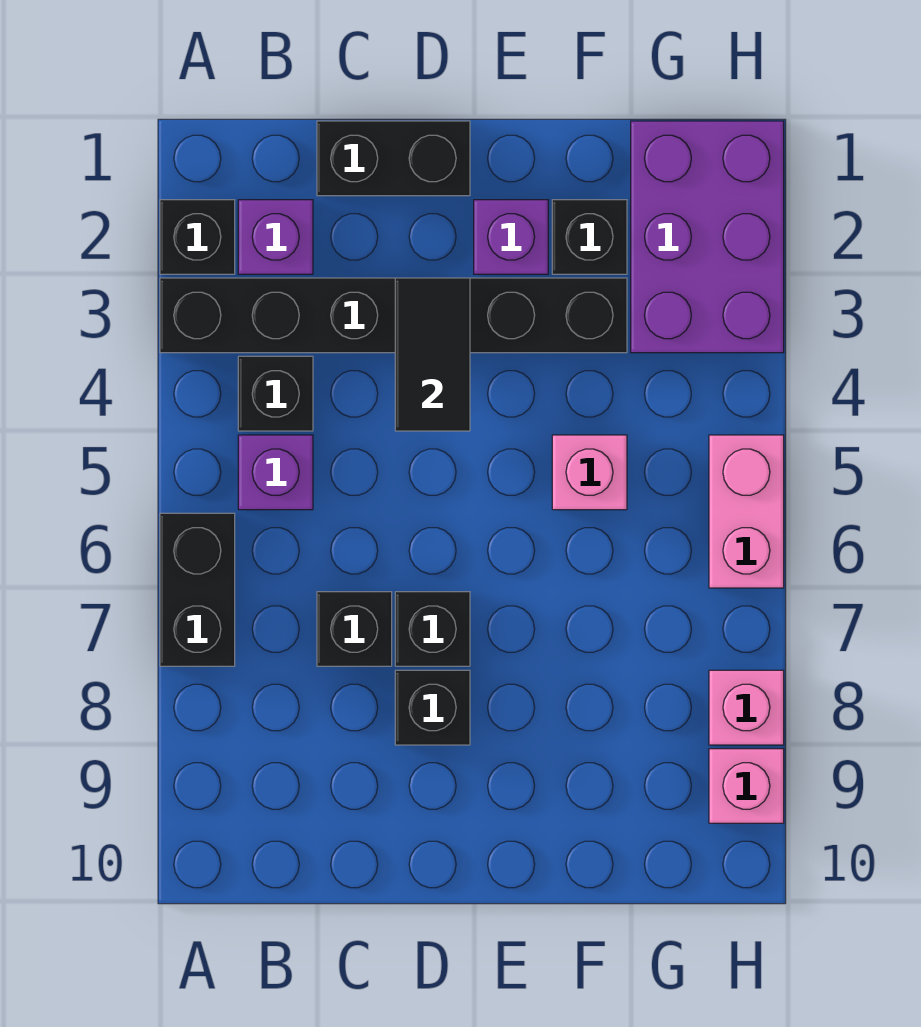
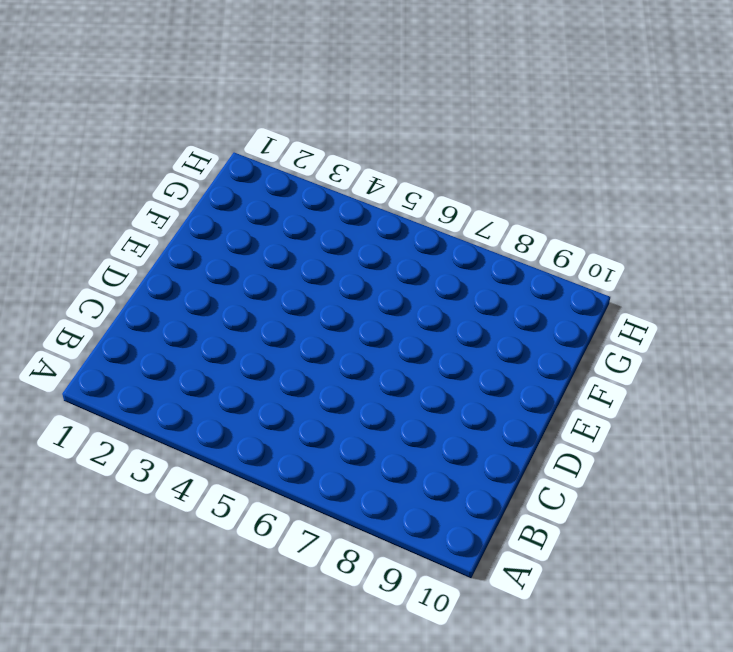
none -> black brick A2 level 1
none -> black brick A3:F3 level 1
none -> black brick A6:A7 level 1

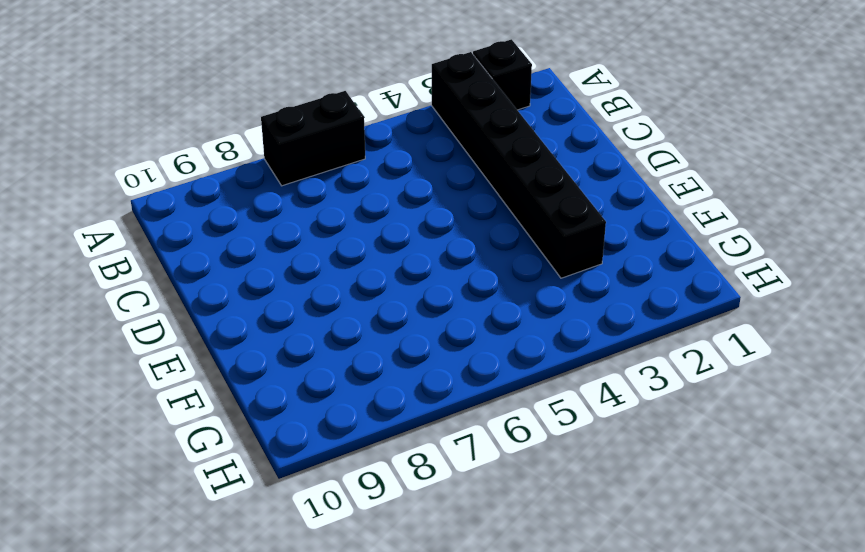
none -> purple brick B2 level 1
none -> black brick B4 level 1
none -> purple brick B5 level 1

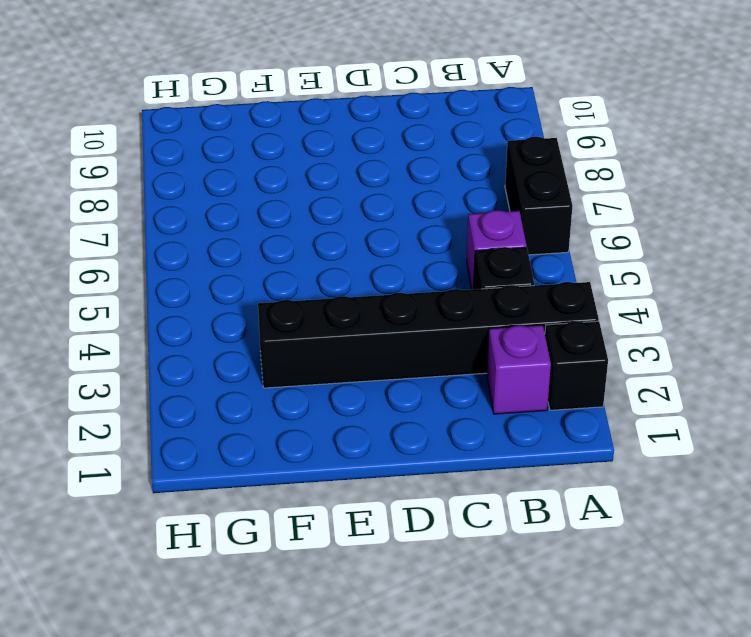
none -> black brick C1:D1 level 1
none -> black brick C7 level 1
none -> black brick D7 level 1

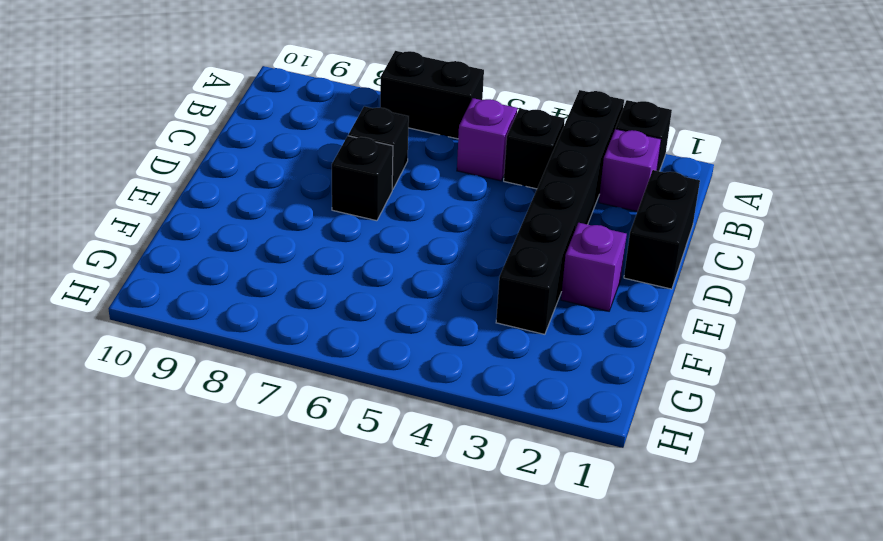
none -> black brick D8 level 1
none -> black brick F2 level 1
none -> pink brick F5 level 1

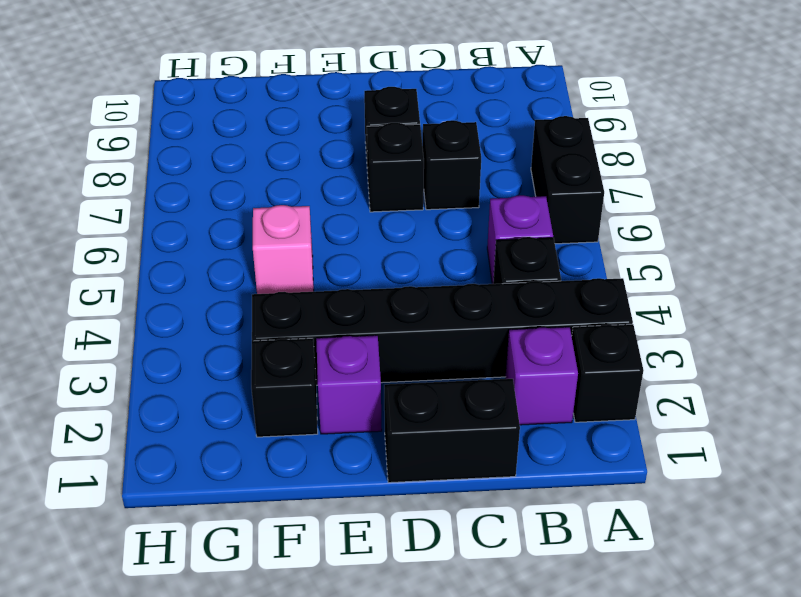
none -> purple brick G1:H3 level 1
none -> pink brick H5:H6 level 1
none -> pink brick H8 level 1

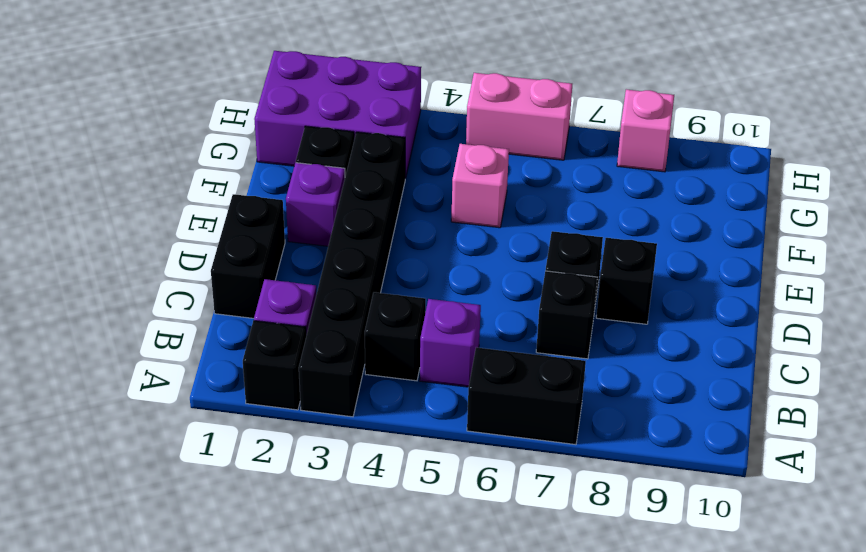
none -> pink brick H9 level 1
none -> black tile D3:D4 level 2

